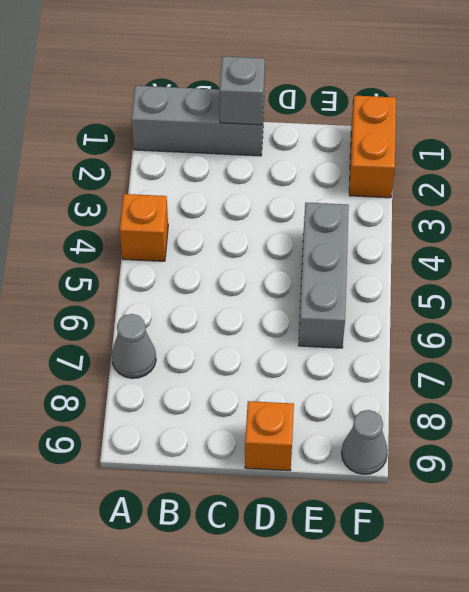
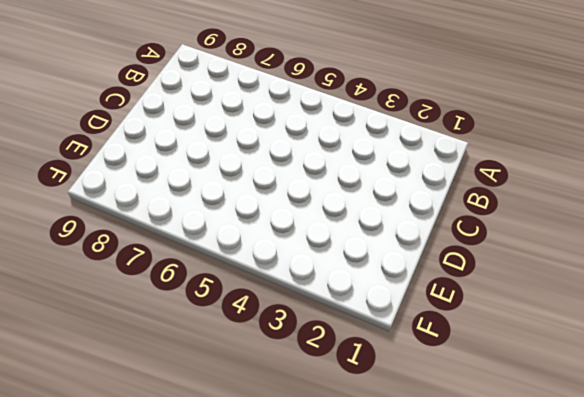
none -> grey brick A1:C1 level 1
none -> orange brick A4 level 1

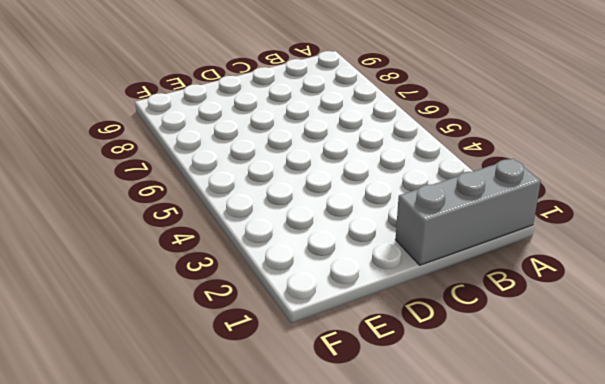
none -> orange brick A4 level 1
none -> grey cone A7 level 1

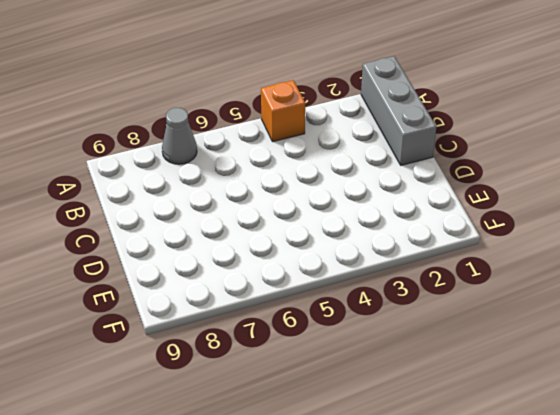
none -> orange brick D9 level 1
none -> grey brick E4:E6 level 1

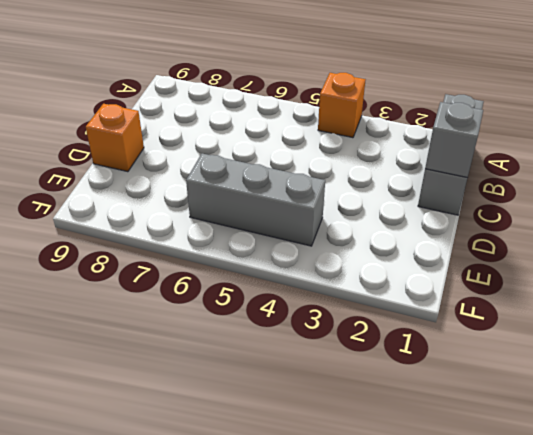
none -> grey cone A7 level 1
none -> orange brick F1:F2 level 1

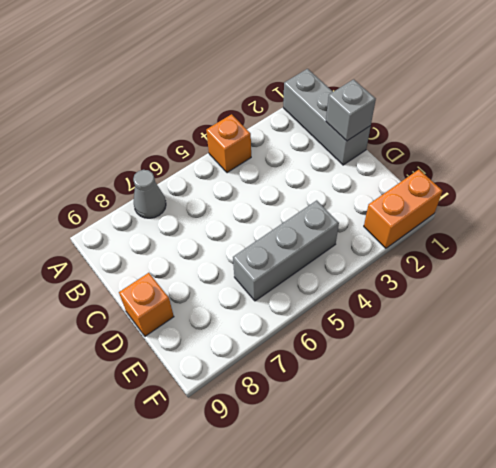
none -> grey cone F9 level 1

